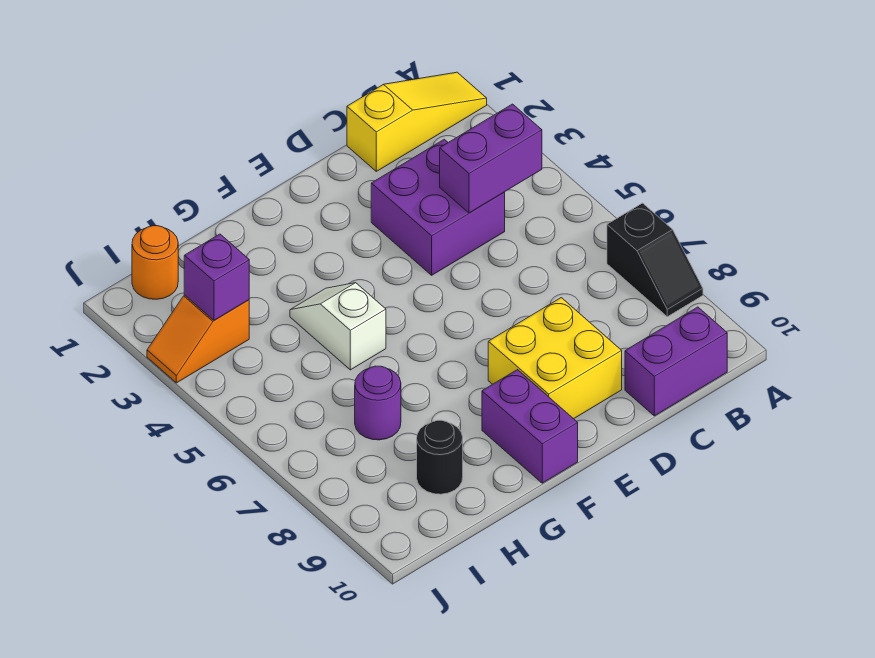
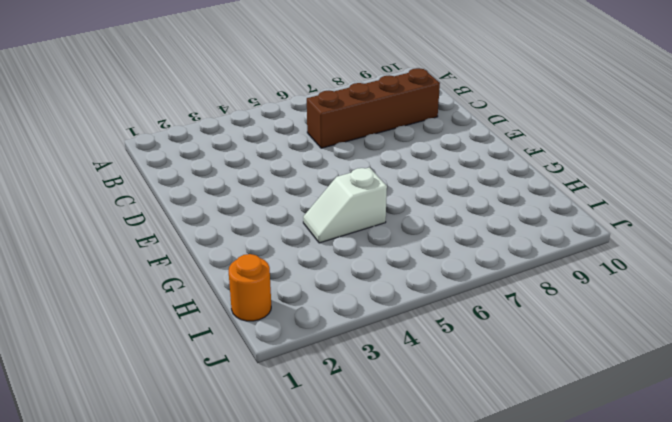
brown brick C6:C9 level 1 -> none
none -> yellow slope A1:C1 level 1 top C
none -> black slope A7:A8 level 1 top 7
none -> purple brick B10:C10 level 1

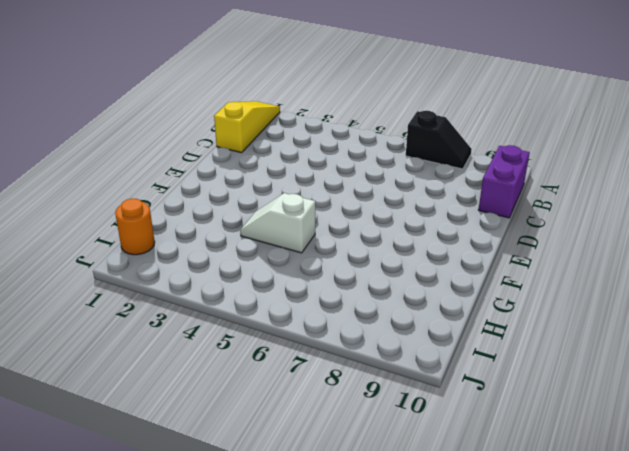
none -> purple brick C3:D4 level 1
none -> yellow brick D8:E9 level 1
none -> purple brick F9:F10 level 1

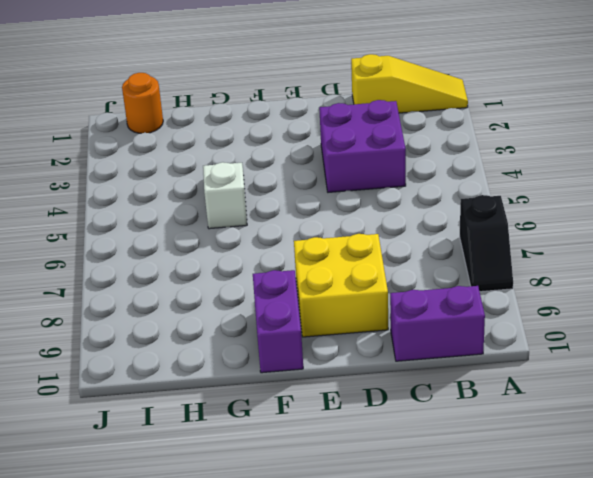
none -> purple round brick H7 level 1
none -> black round brick H9 level 1
none -> orange slope I3:J3 level 1 top I

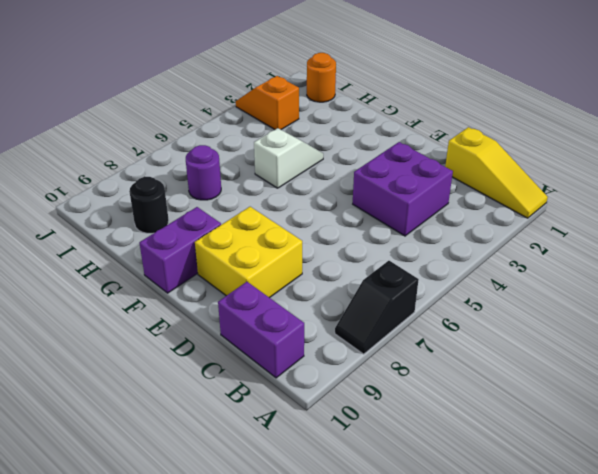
none -> purple brick B4:C4 level 2
none -> purple brick I3 level 2

